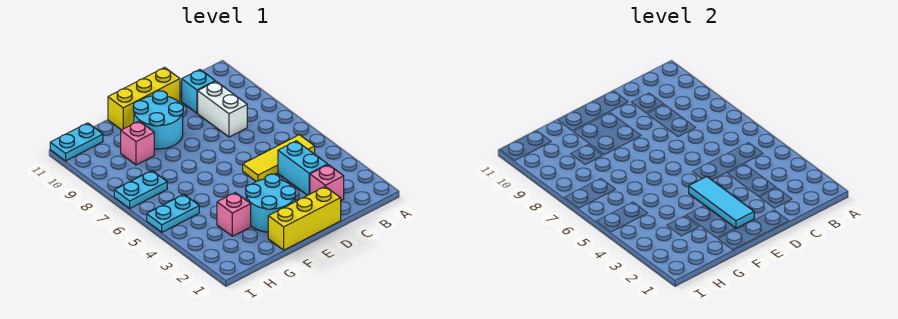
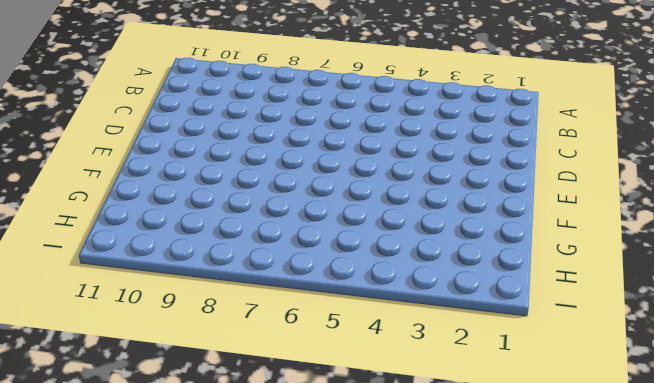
none -> yellow tile B5:D5 level 1
none -> pink brick C2 level 1
none -> cyan brick C3:C4 level 1

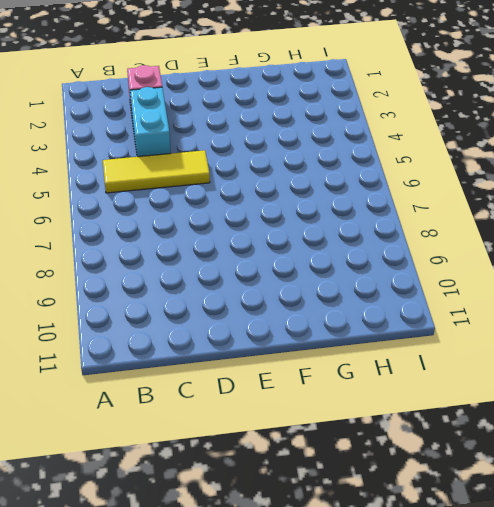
none -> white brick C8:C9 level 1
none -> cyan brick C10 level 1
none -> yellow brick D1:F1 level 1

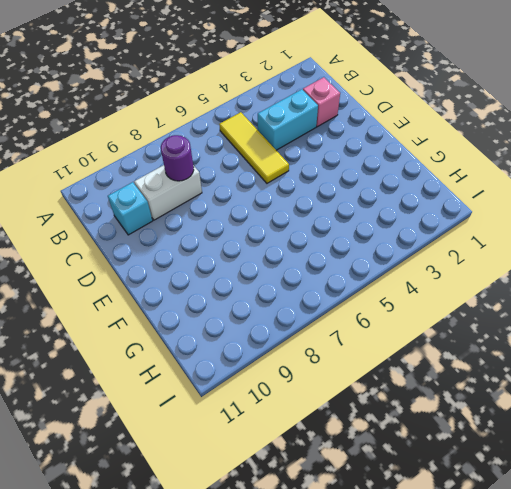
purple round brick C8 level 2 -> none
none -> yellow brick D1:F1 level 1
none -> yellow brick D11:F11 level 1
none -> cyan round brick E2:F3 level 1

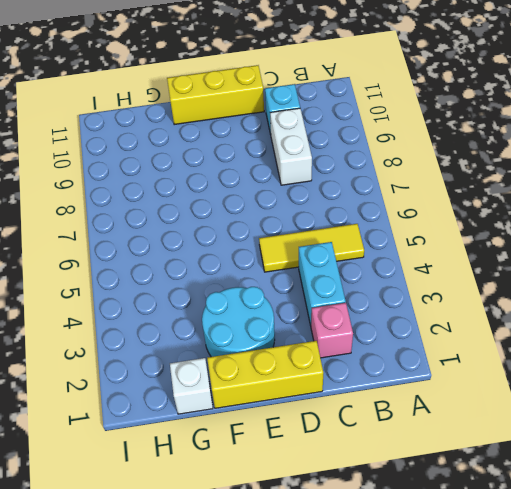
white brick G1 level 1 -> none
none -> cyan round brick E9:F10 level 1
none -> pink brick G3 level 1
none -> pink brick G9 level 1

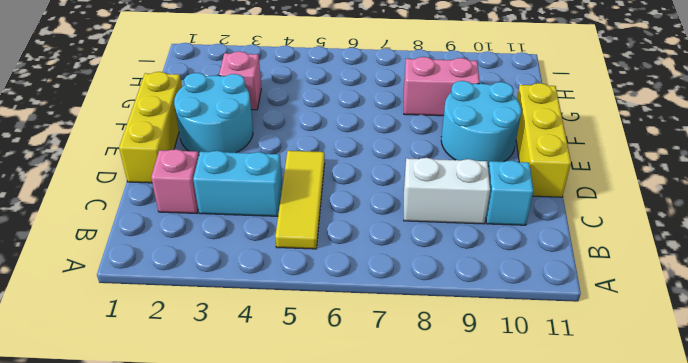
pink brick G8:G9 level 1 -> pink brick G9 level 1
none -> cyan plate H5:I5 level 1
none -> cyan plate H7:I7 level 1
none -> cyan plate H11:I11 level 1

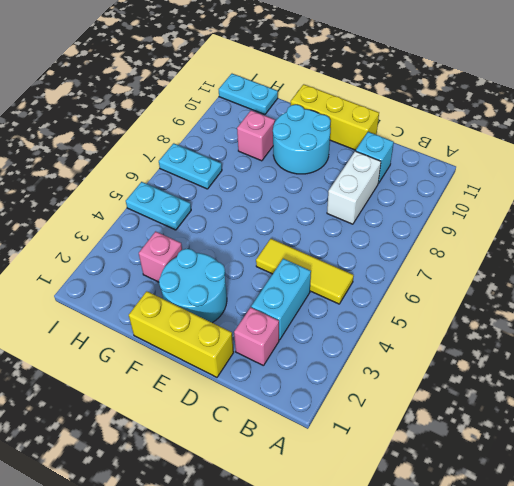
none -> cyan tile E2:E4 level 2

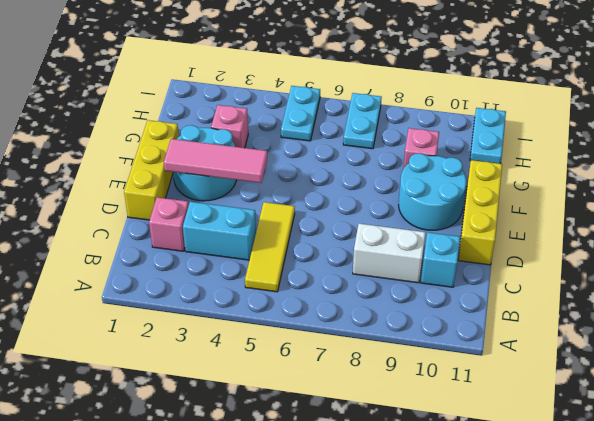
pink tile E2:E4 level 2 -> cyan tile E2:E4 level 2

